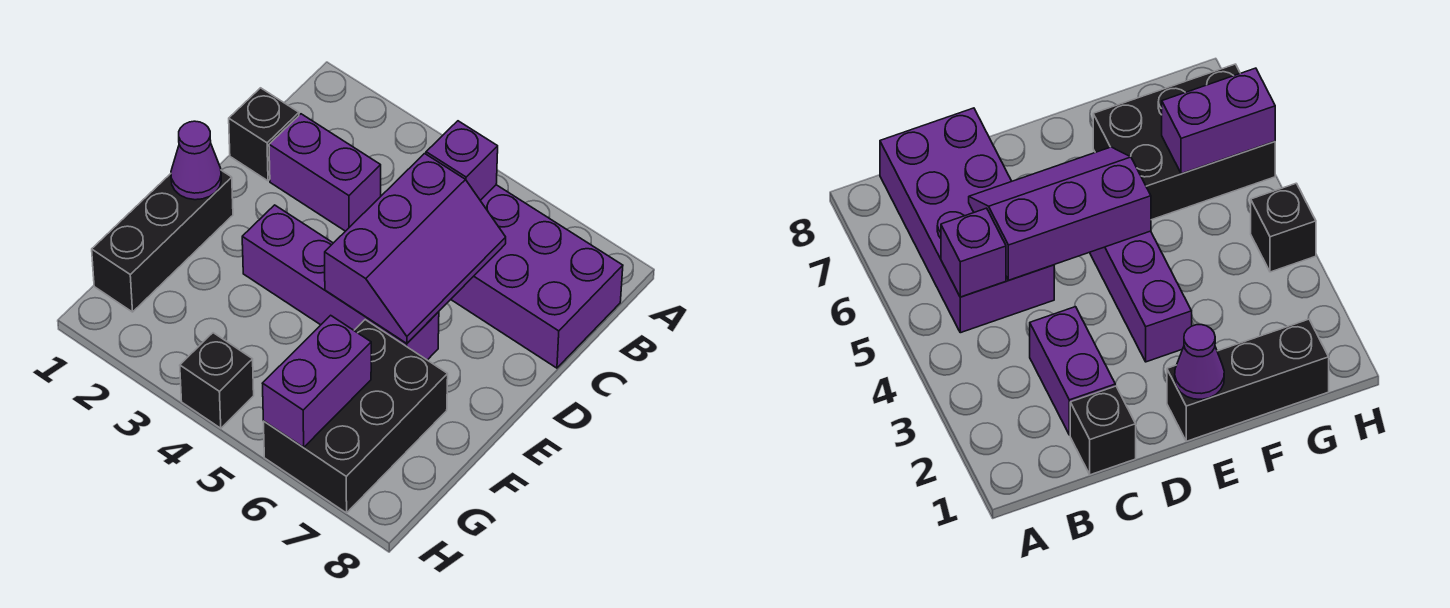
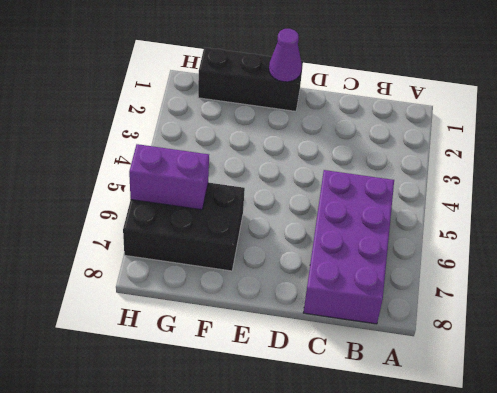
none -> black brick C1 level 1
none -> purple brick C2:C3 level 1

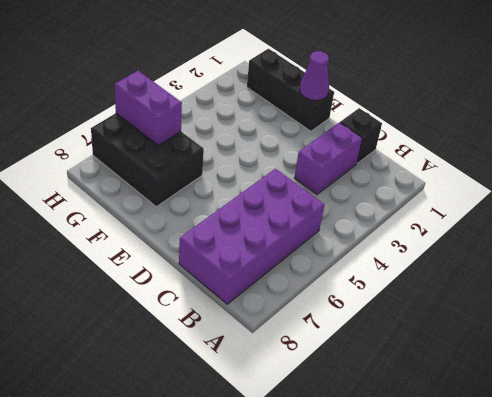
none -> purple brick E3:E6 level 1
none -> black brick H4 level 1

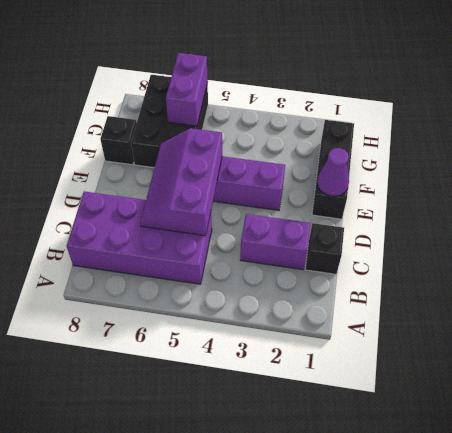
black brick F8 level 1 -> black brick H4 level 1
none -> purple brick B5 level 2

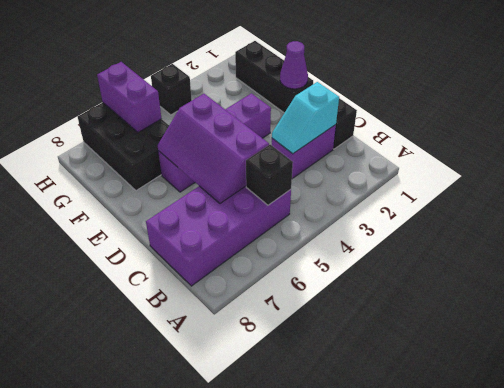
black brick B5 level 2 -> purple brick B5 level 2
cyan slope C2:C3 level 2 top 2 -> none

